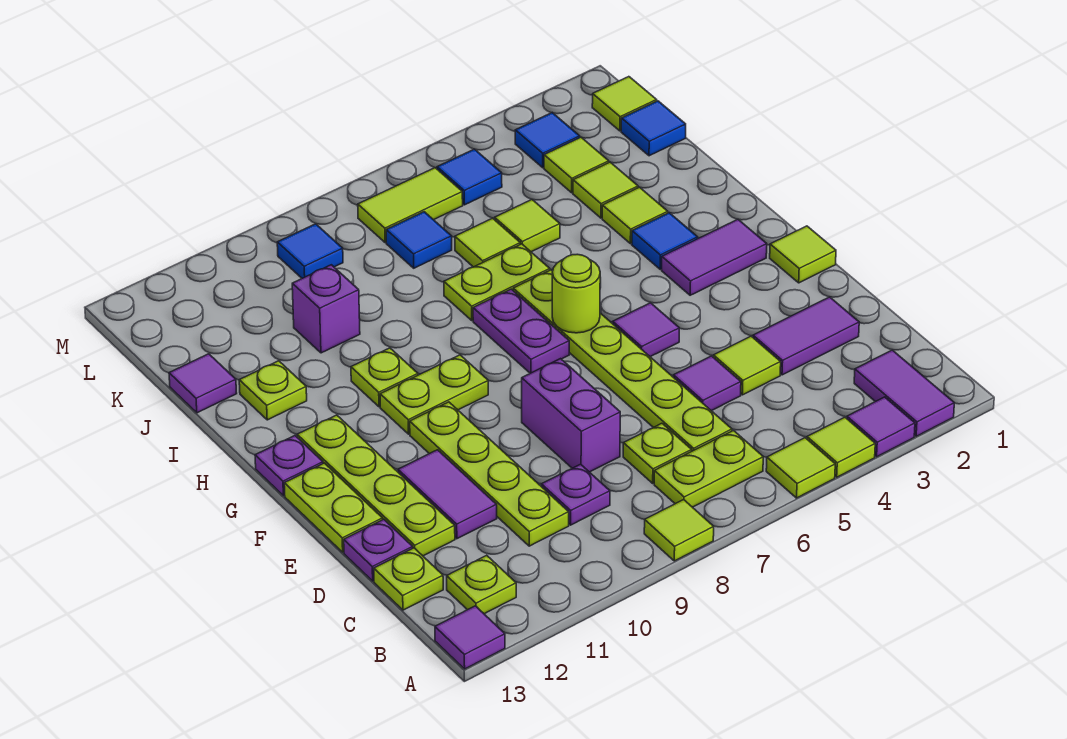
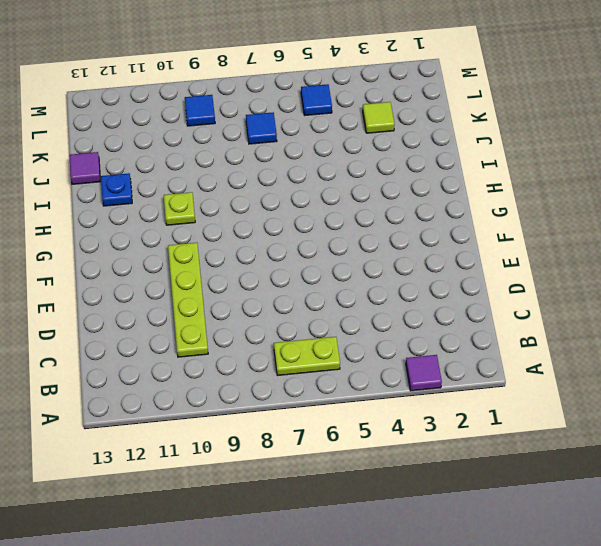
blue plate I12 level 1 -> lime plate I12 level 1
none -> purple tile A2:B2 level 1
none -> lime tile A4 level 1
none -> lime tile A5 level 1
none -> lime tile A8 level 1

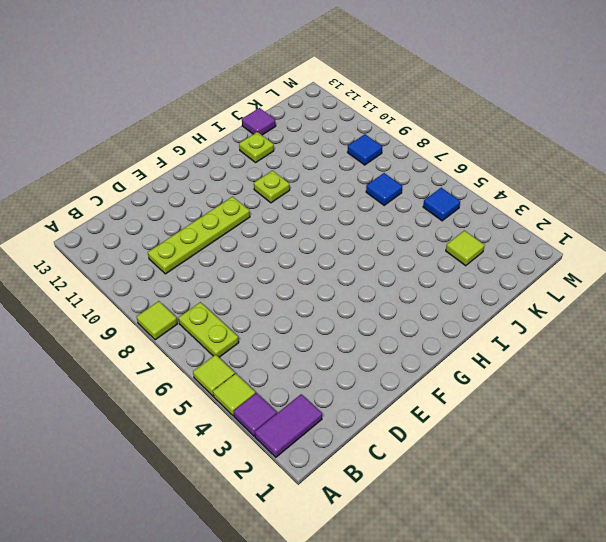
none -> purple tile A13 level 1
none -> lime plate B12 level 1
none -> lime plate C6:H6 level 1
none -> lime plate C7 level 1

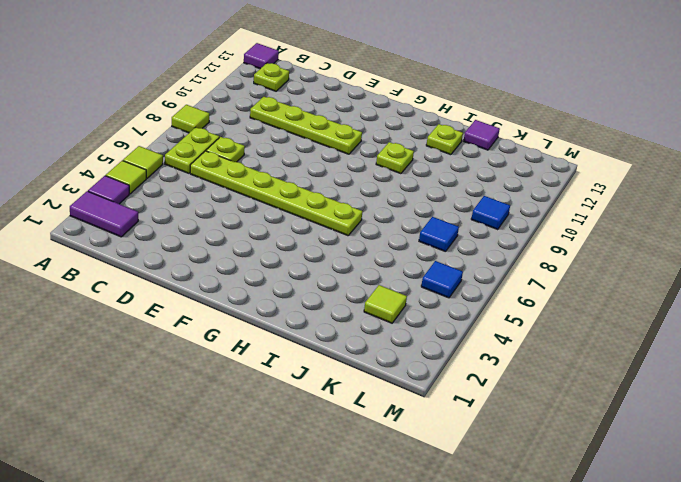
none -> purple plate C9 level 1
none -> lime plate C13 level 1
none -> purple tile D2:D3 level 1
none -> lime tile D4 level 1

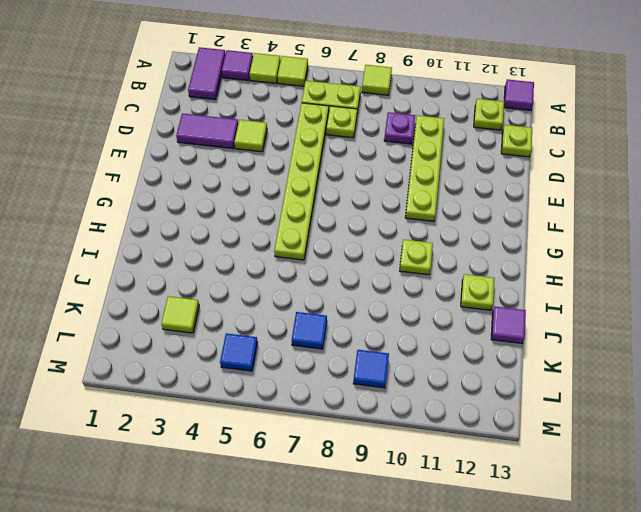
none -> purple tile D5 level 1
none -> purple brick D8:E8 level 1
none -> purple tile D11:E11 level 1
none -> lime plate D12:G12 level 1

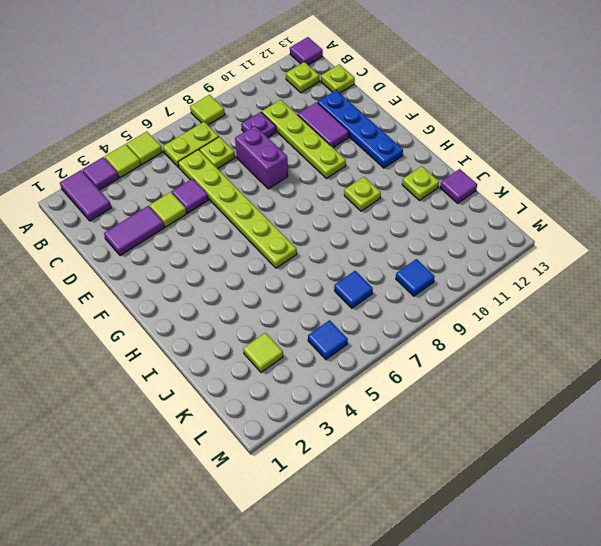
blue plate D12:G12 level 1 -> lime plate D12:G12 level 1
none -> purple plate D13 level 1
none -> lime plate E13:F13 level 1
none -> lime tile F1 level 1
none -> purple tile F5 level 1

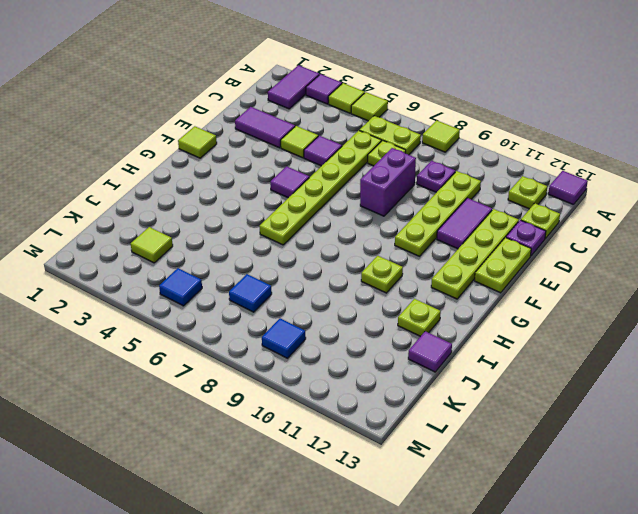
none -> purple tile G2:G3 level 1
none -> purple plate G7:H7 level 1
none -> lime plate G9:G10 level 1
none -> purple plate G13 level 1

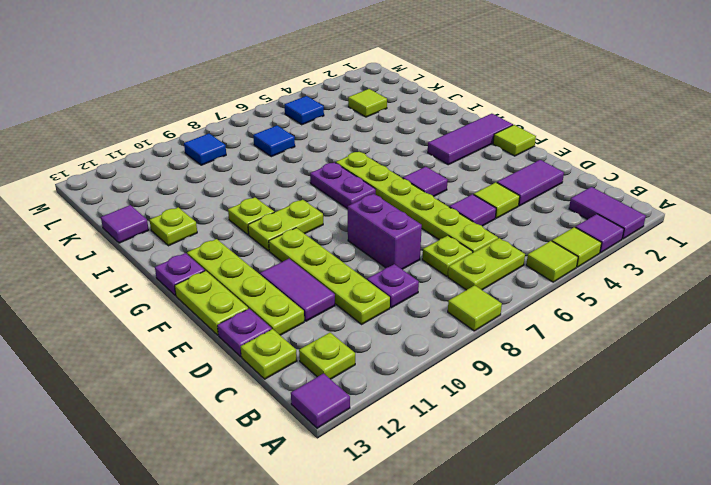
purple tile G1:G3 level 1 -> purple tile G2:G3 level 1
none -> blue tile H3 level 1
none -> lime tile I3 level 1
none -> lime plate I6:I7 level 1
none -> lime tile J3 level 1

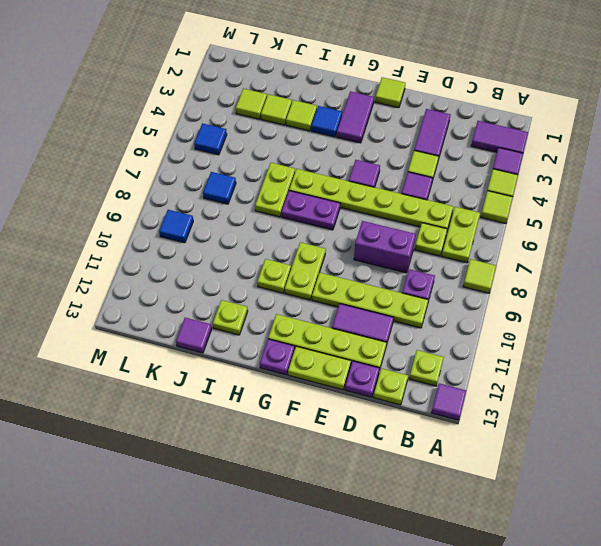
none -> lime tile J5 level 1
none -> lime tile J6 level 1
none -> purple brick J10 level 1
none -> blue tile K1 level 1

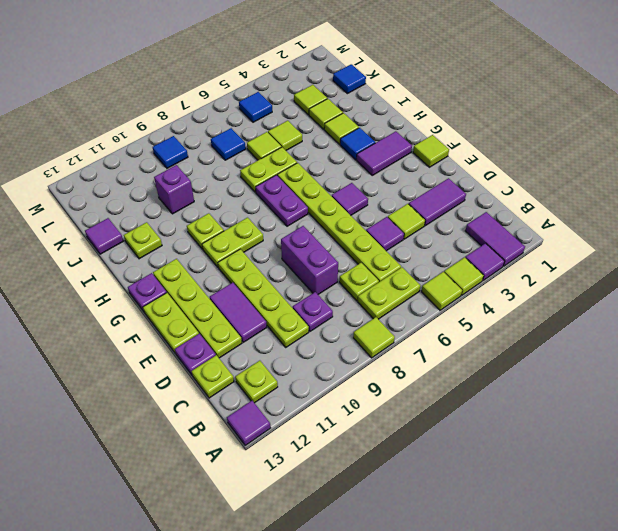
none -> lime tile L1 level 1
none -> blue tile L3 level 1
none -> lime tile L6:L7 level 1
none -> lime round brick G6 level 2

